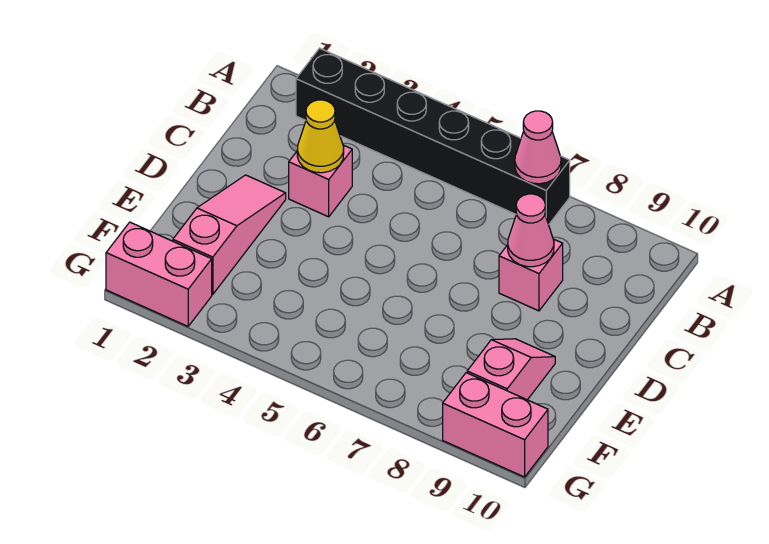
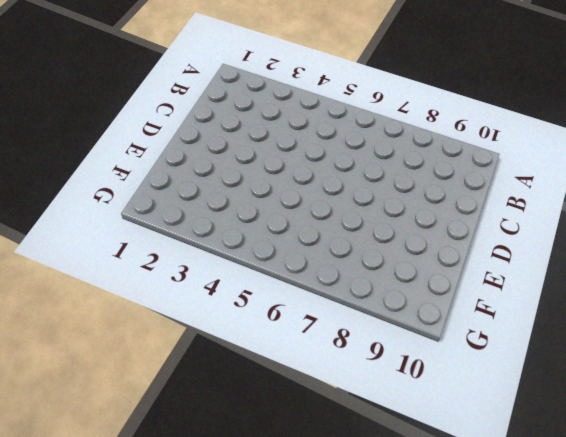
none -> black brick A2:A7 level 1
none -> pink brick C3 level 1

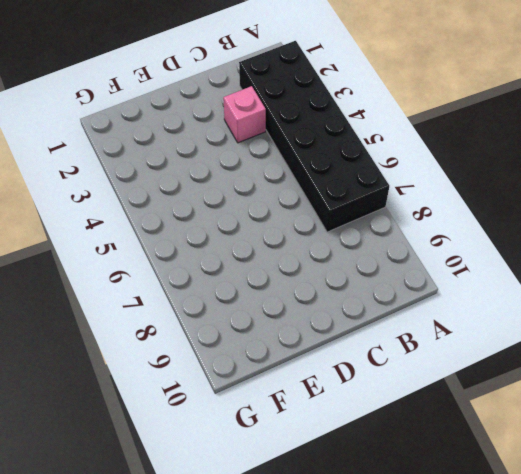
black brick A2:B7 level 1 -> black brick A2:A7 level 1
none -> pink brick C8 level 1
none -> pink slope D2:F2 level 1 top F

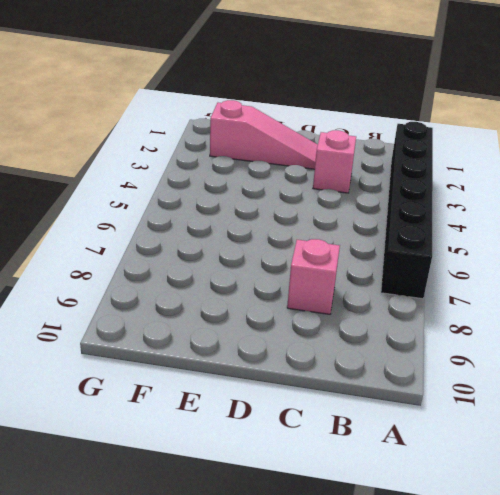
none -> pink slope E9:F9 level 1 top F
none -> pink brick G1:G2 level 1

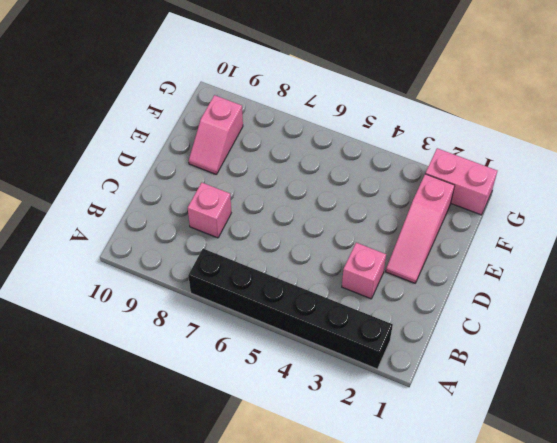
none -> pink brick G9:G10 level 1
none -> pink cone A7 level 2

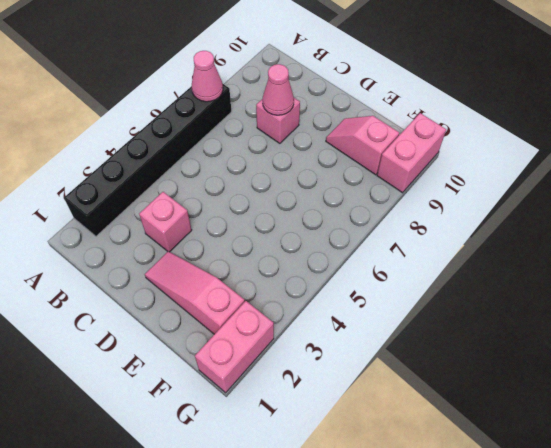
none -> yellow cone C3 level 2

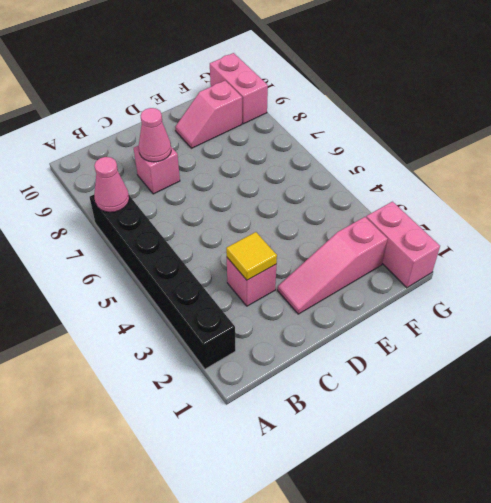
yellow tile C3 level 2 -> yellow cone C3 level 2

